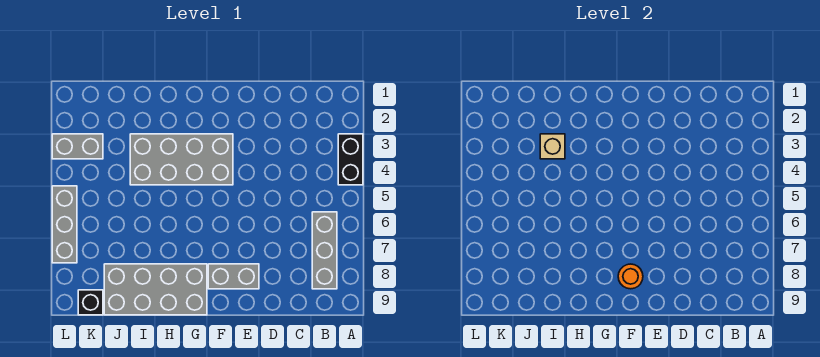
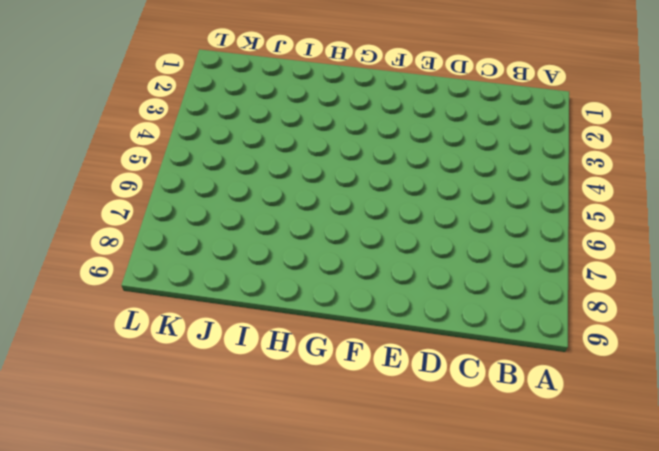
none -> black brick A3:A4 level 1
none -> grey brick B6:B8 level 1

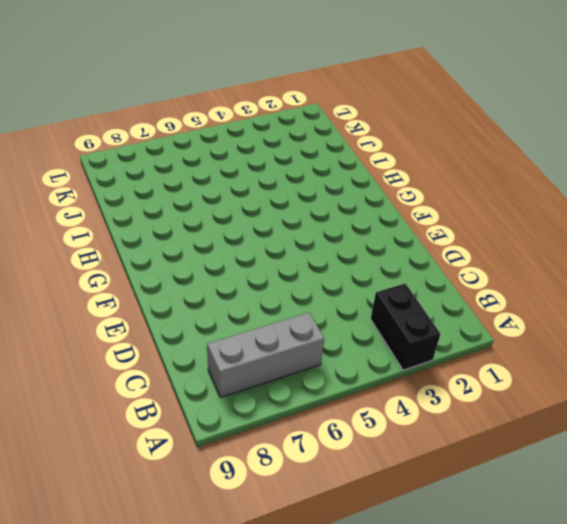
black brick A3:B3 level 1 -> black brick A3:A4 level 1
none -> grey brick E8:F8 level 1
none -> grey brick F3:I4 level 1

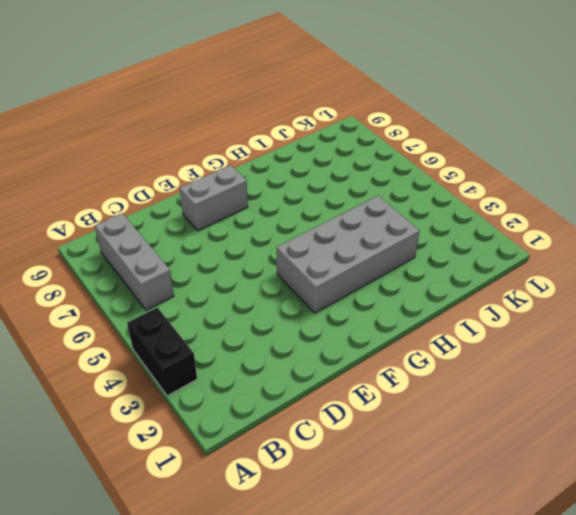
none -> grey brick G8:J9 level 1
none -> grey brick K3:L3 level 1

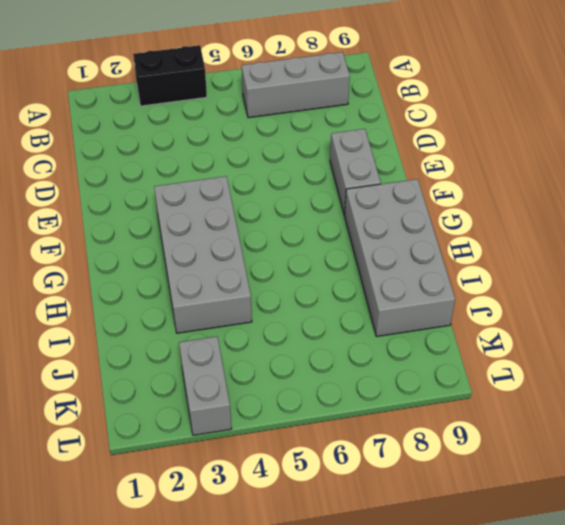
none -> black brick K9 level 1
none -> grey brick L5:L7 level 1

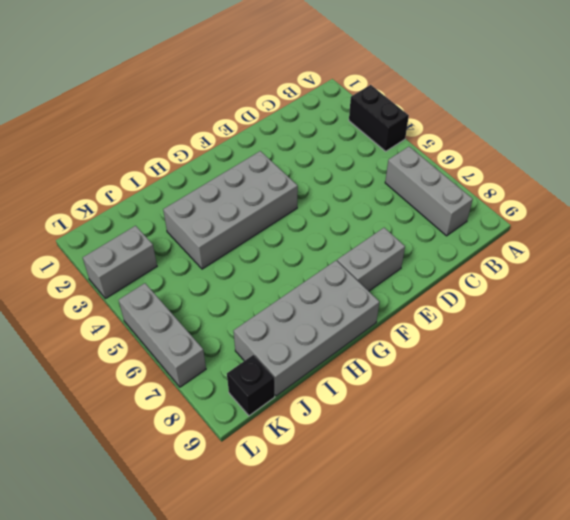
none -> orange round brick F8 level 2
none -> tan brick I3 level 2

